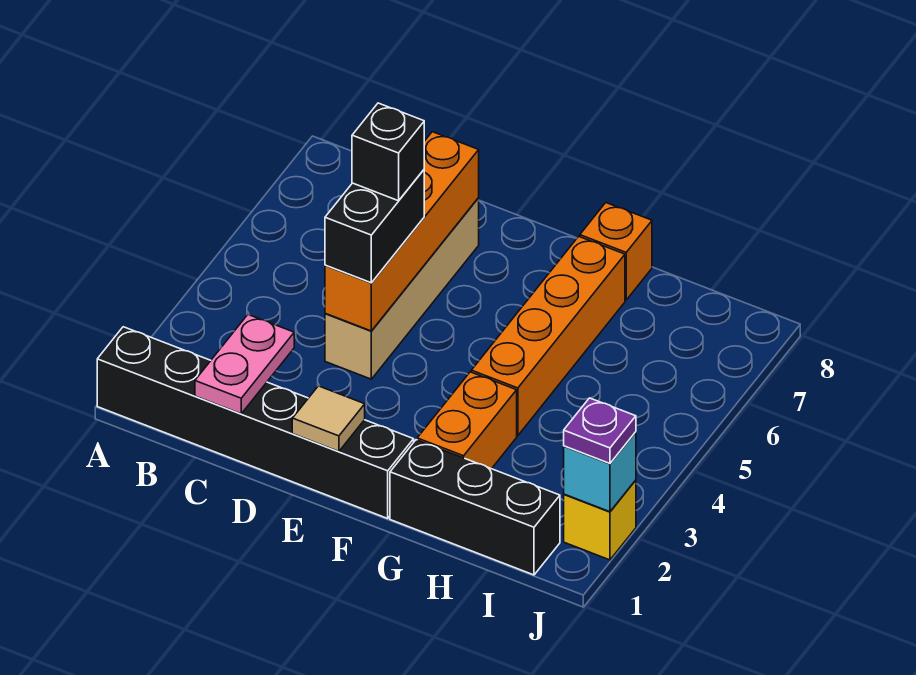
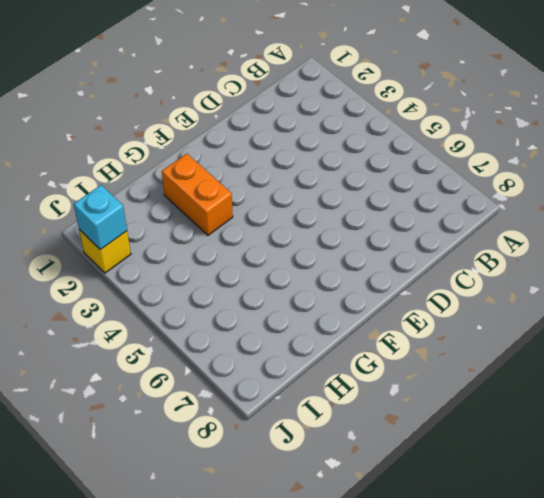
none -> black brick A1:F1 level 1
none -> tan brick D4:D7 level 1
none -> black brick G1:I1 level 1

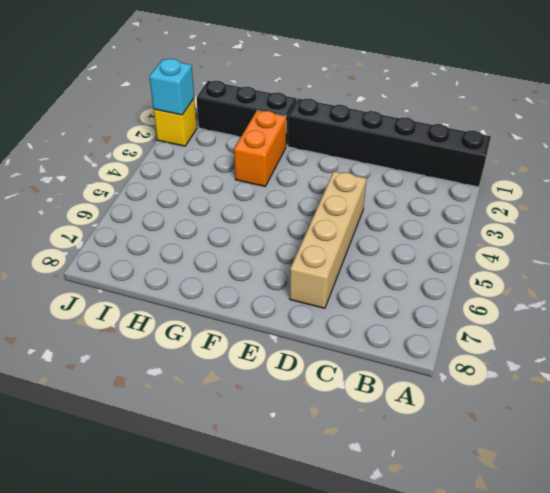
none -> orange brick G4:G7 level 1
none -> orange brick G8 level 1
none -> pink plate C1:C2 level 2

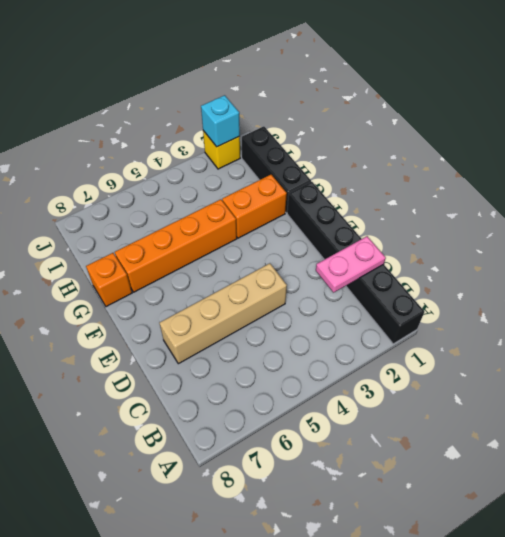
none -> orange brick D4:D7 level 2
none -> tan tile E1 level 2
none -> black brick D4:D5 level 3

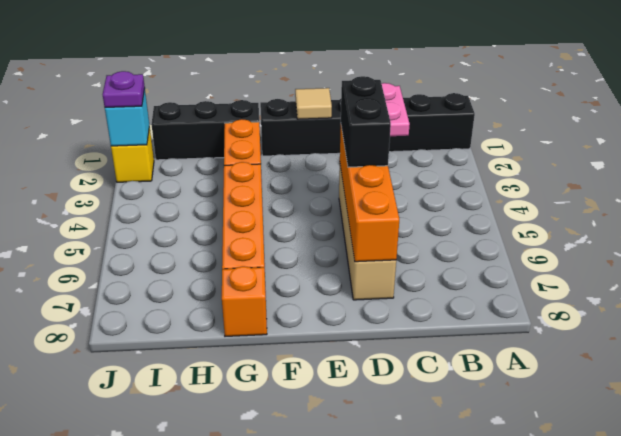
none -> black brick D5 level 4

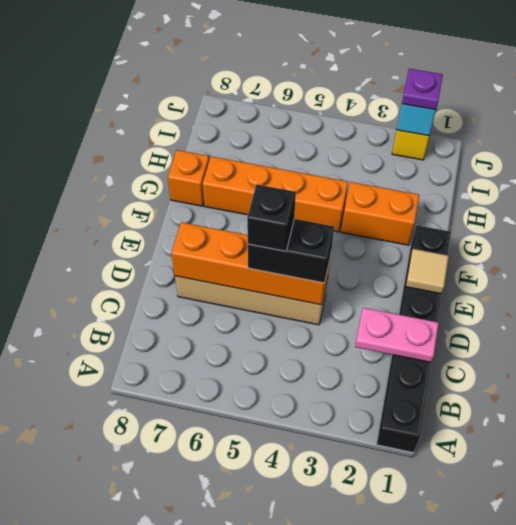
none -> black brick G1:I1 level 1

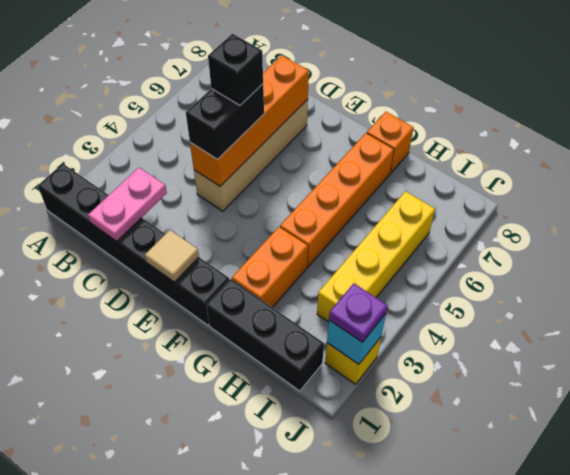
yellow brick I3:I6 level 1 -> none

